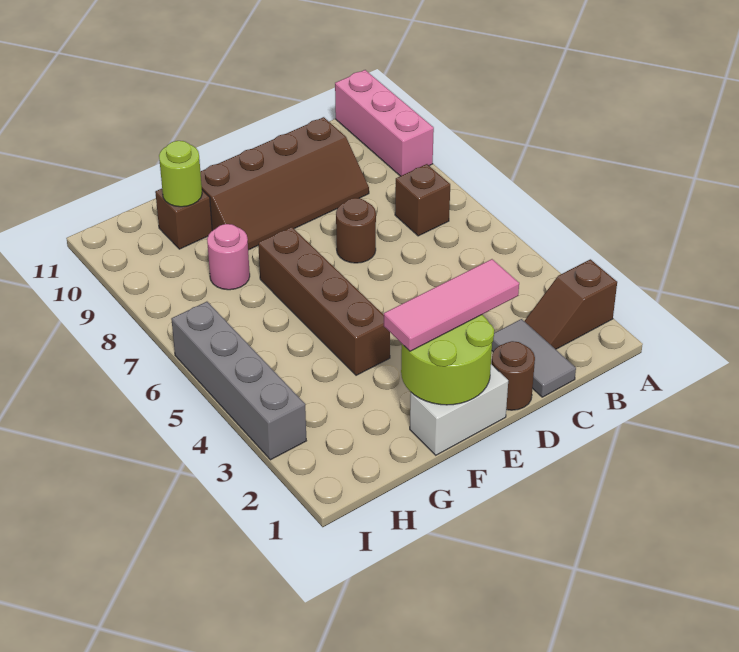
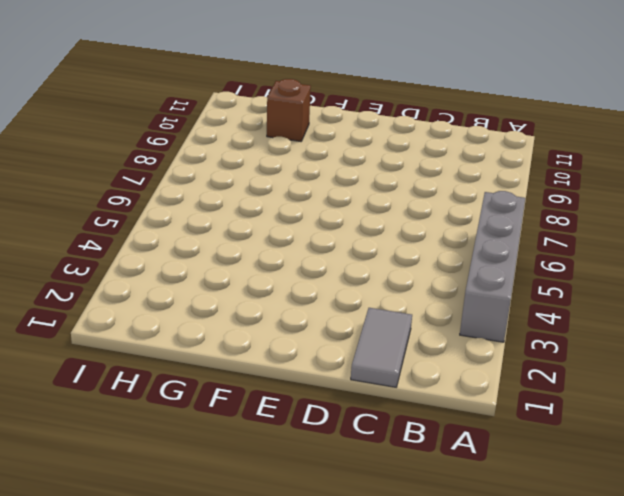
grey brick A3:A6 level 1 -> grey brick I3:I6 level 1
none -> brown slope A2:B2 level 1 top A
none -> pink brick A9:A11 level 1
none -> brown brick B7 level 1

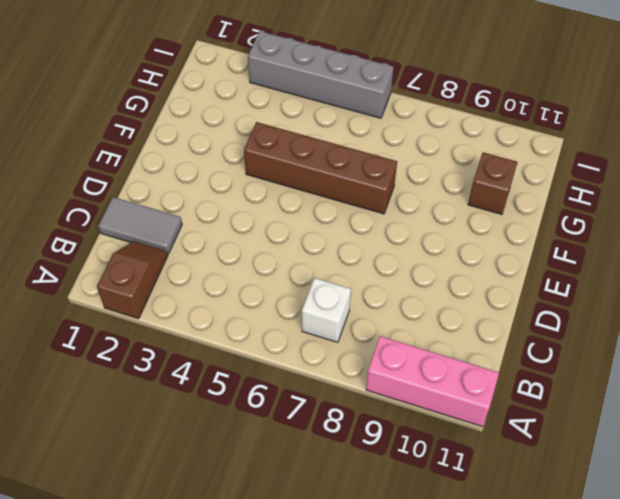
white brick B7 level 1 -> brown brick B7 level 1
none -> brown slope C9:F10 level 1 top 10
none -> brown round brick D1 level 1
none -> brown round brick D7 level 1

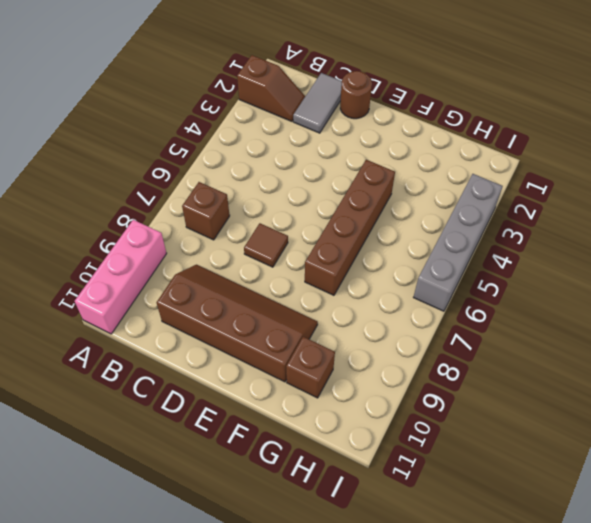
brown tile D7 level 1 -> brown round brick D7 level 1
none -> white brick E1:F1 level 1
none -> pink round brick G8 level 1
none -> lime round brick E1:F2 level 2

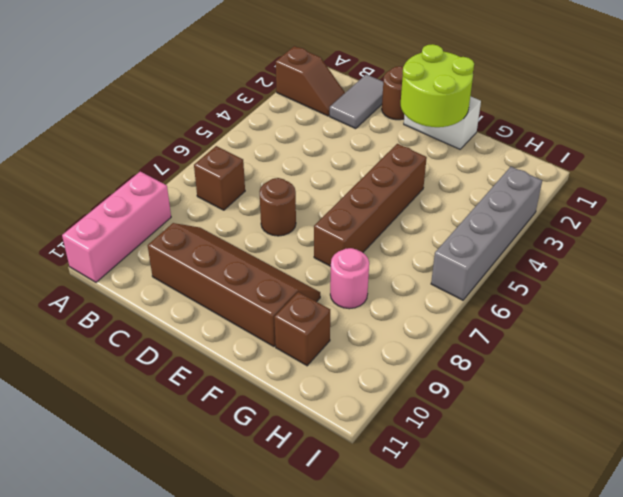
none -> lime round brick G10 level 2
none -> pink tile D2:F2 level 3

